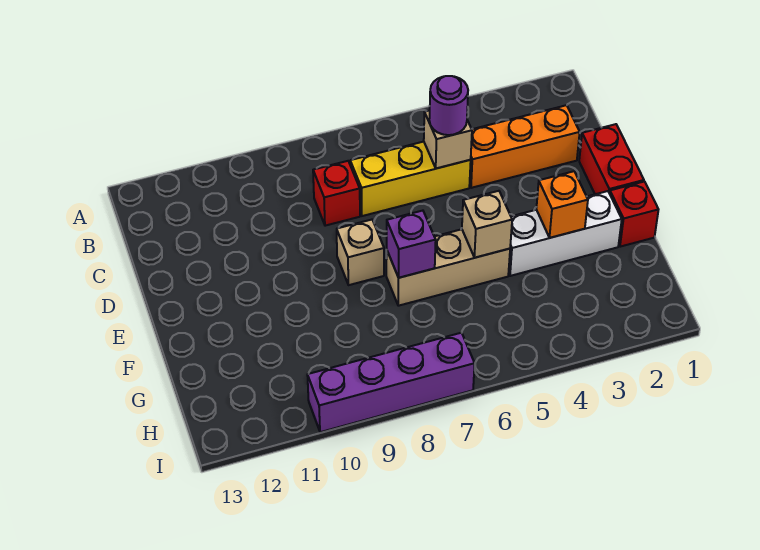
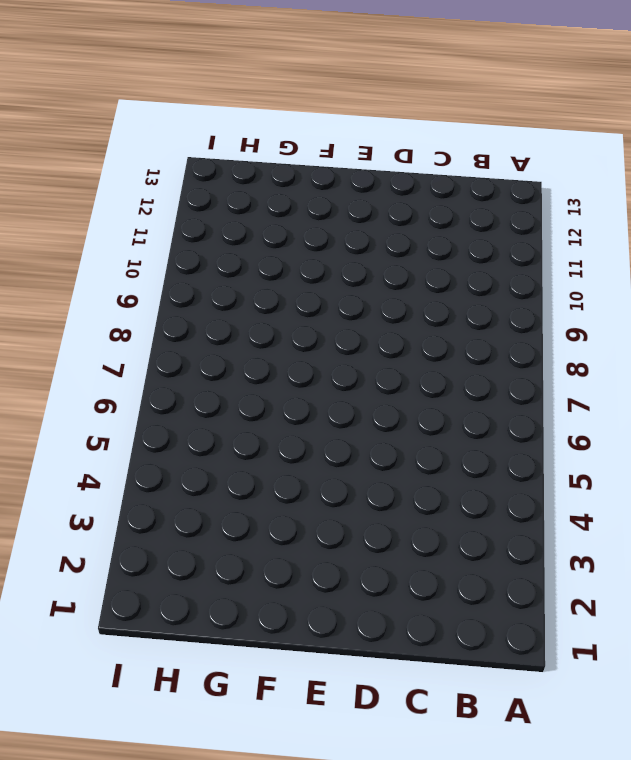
none -> orange brick C2:C4 level 1
none -> yellow brick C5:C7 level 1
none -> red brick C8 level 1

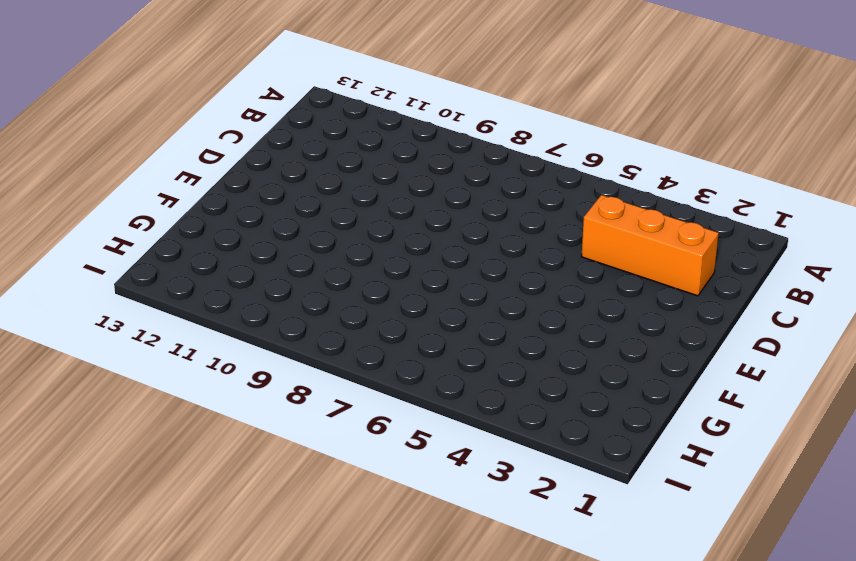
none -> yellow brick C5:C7 level 1
none -> red brick C8 level 1
none -> red brick D1:E1 level 1

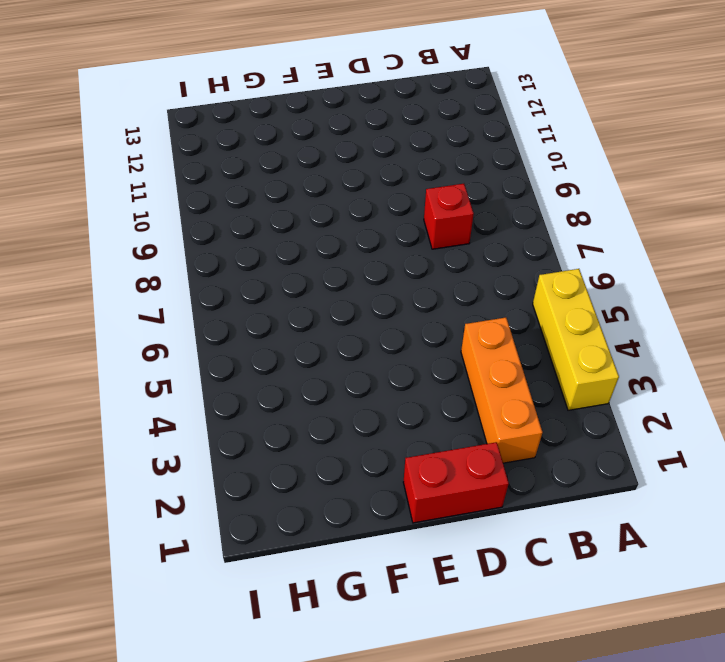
yellow brick A3:A5 level 1 -> yellow brick C5:C7 level 1
none -> tan brick E8 level 1
none -> red brick F1 level 1
none -> white brick F2:F4 level 1

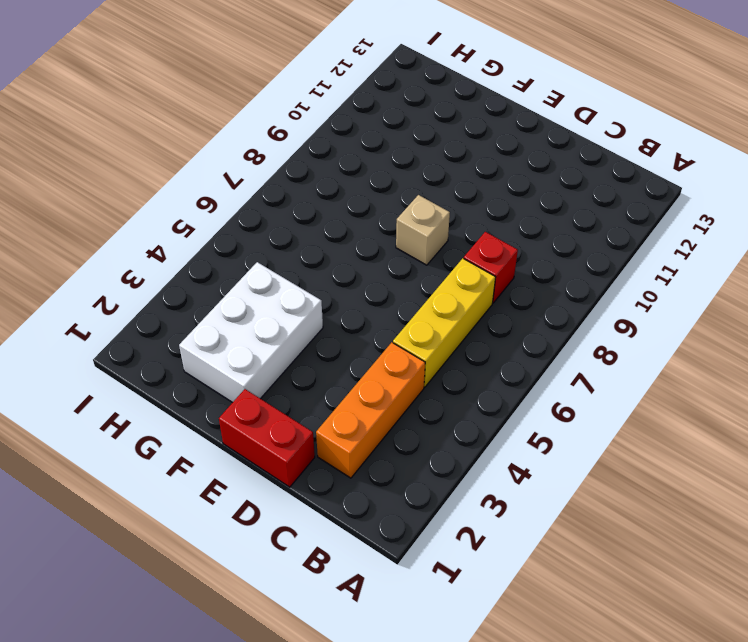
white brick F2:G4 level 1 -> white brick F2:F4 level 1
none -> red brick F1 level 1
none -> tan brick F5:F7 level 1
none -> purple brick I7:I10 level 1

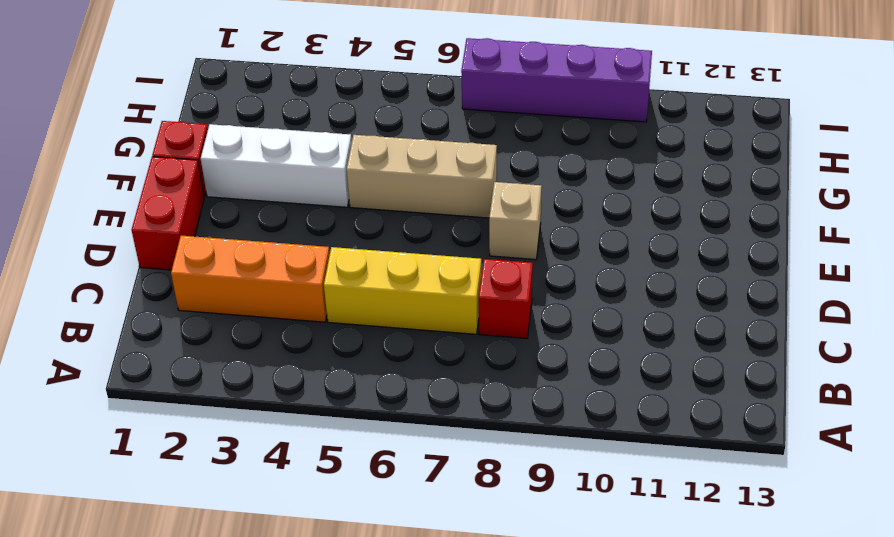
none -> tan brick C5 level 2
none -> orange brick F3 level 2
none -> tan brick F5 level 2

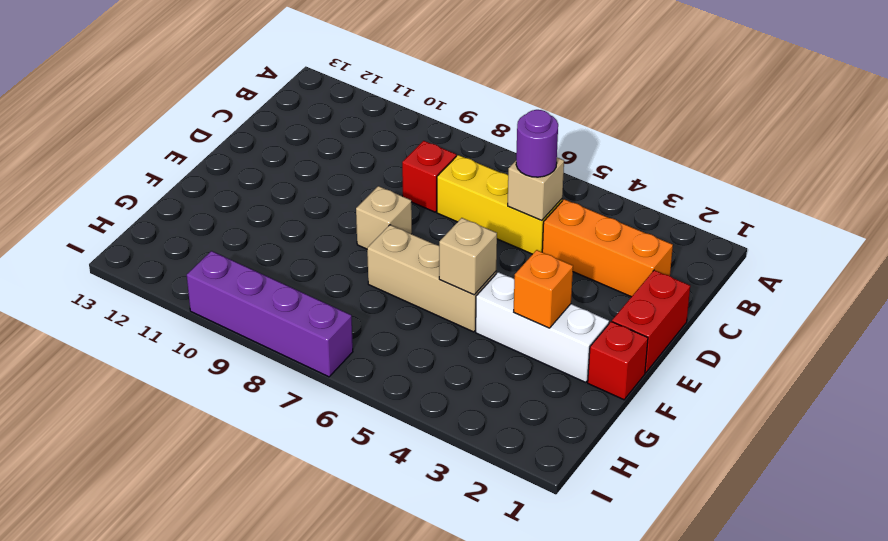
none -> purple brick F7 level 2

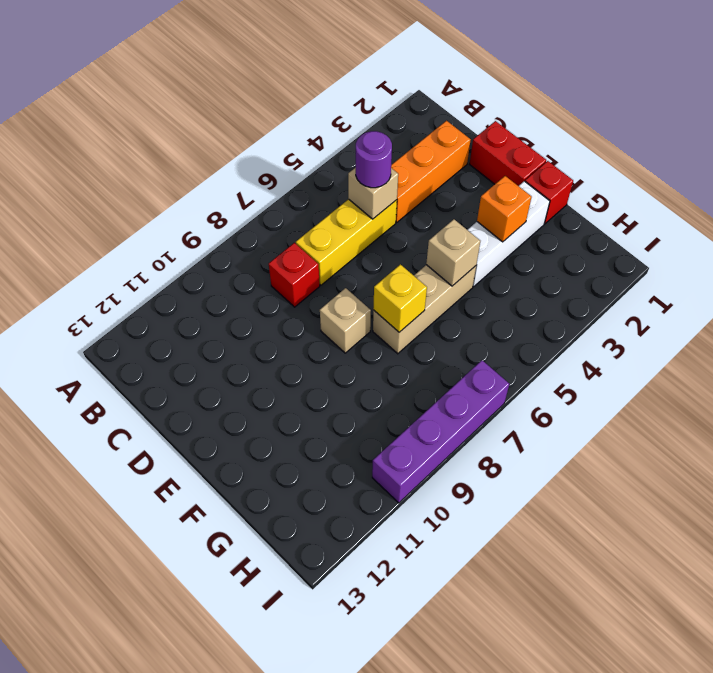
yellow brick F7 level 2 -> purple brick F7 level 2

